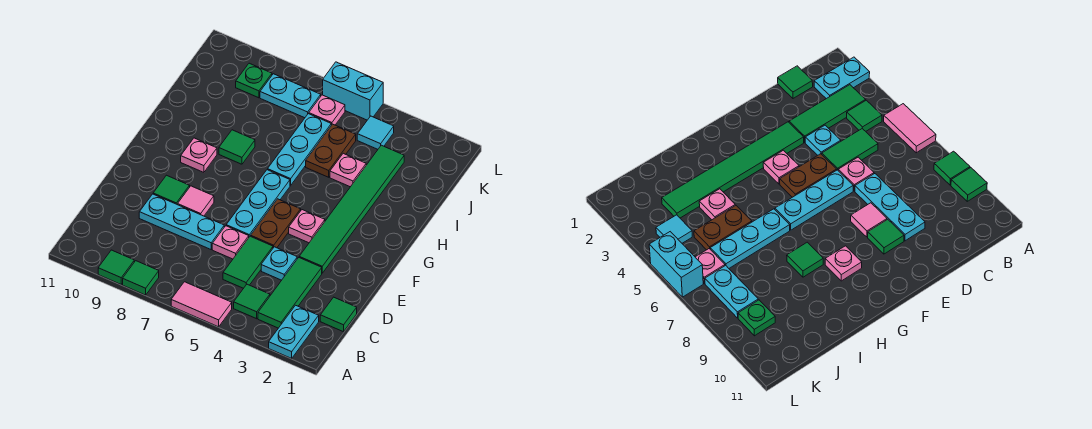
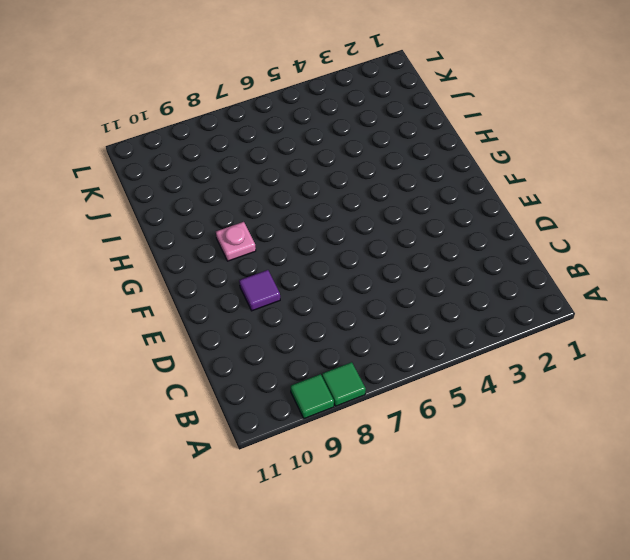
purple tile E9 level 1 -> green tile E9 level 1
none -> cyan plate A2:B2 level 1
none -> pink tile A5:A6 level 1
none -> green tile B3:D3 level 1

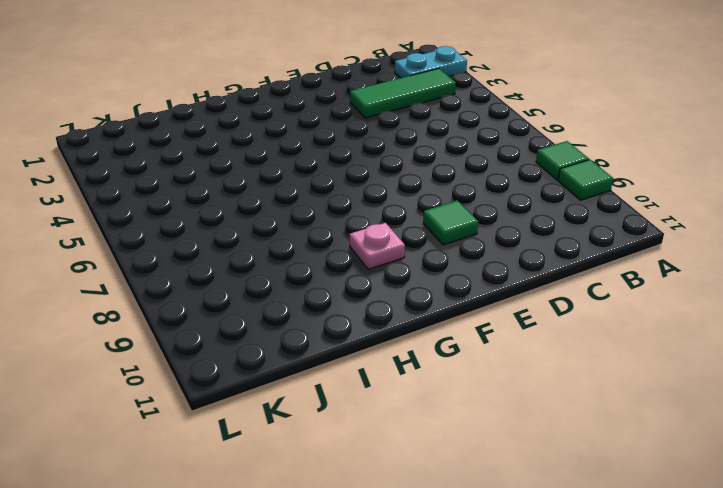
none -> pink tile A5:A6 level 1
none -> green tile B4 level 1
none -> green tile C1 level 1

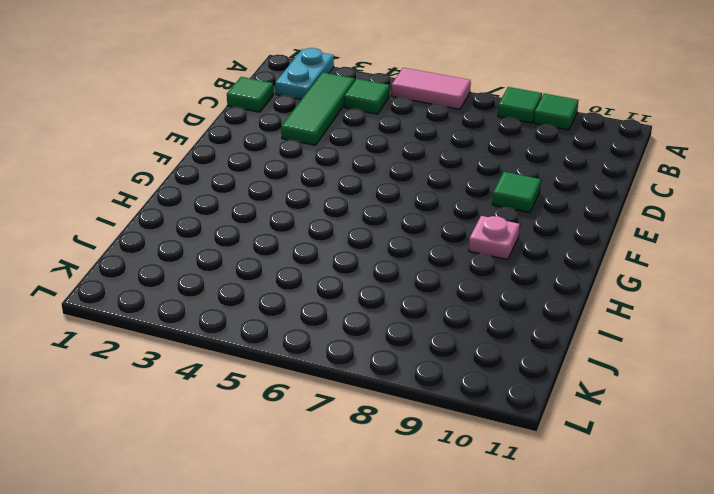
none -> green tile C5:D5 level 1
none -> cyan plate D4 level 1
none -> pink plate D6 level 1

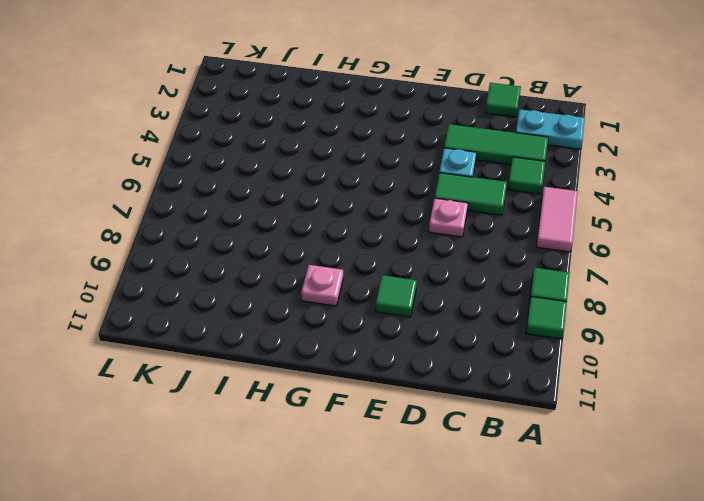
none -> cyan plate D7:D9 level 1
none -> green tile E3:J3 level 1
none -> brown plate E5:F5 level 1

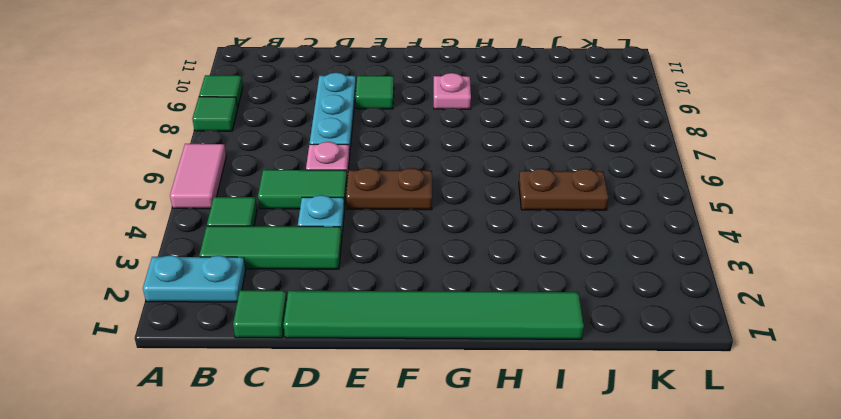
green tile D1:I1 level 1 -> green tile E3:J3 level 1
none -> cyan plate E6:G6 level 1
none -> pink tile E8 level 1
none -> pink plate F4 level 1

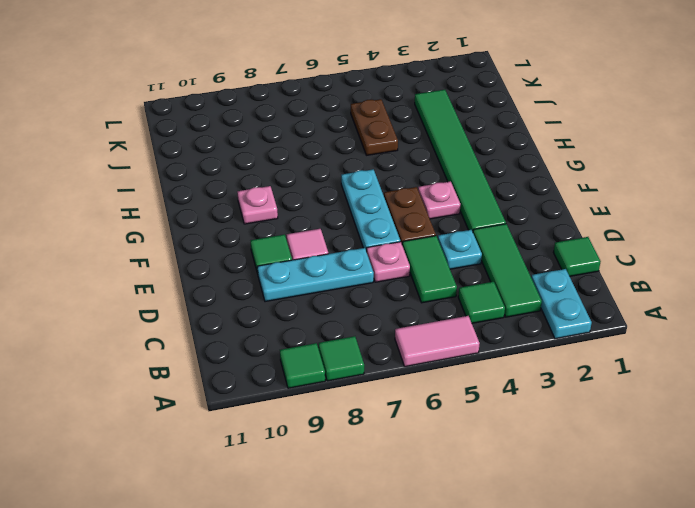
none -> cyan plate H6:J6 level 1
none -> green tile H8 level 1
none -> pink plate I4 level 1

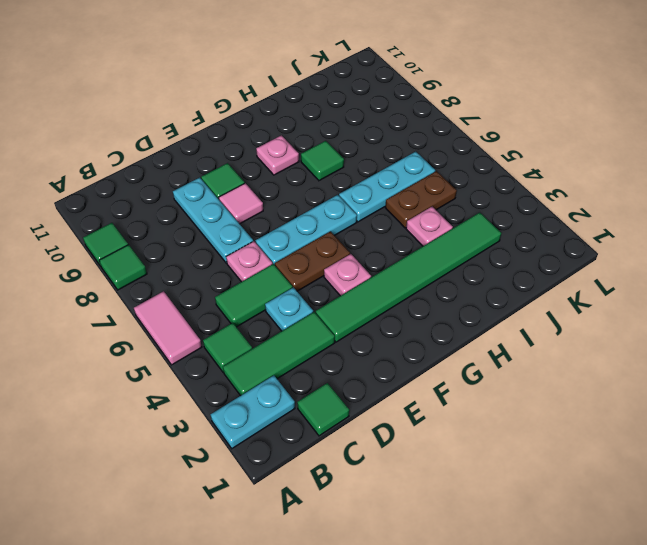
none -> cyan tile K4 level 1
none -> pink plate K6 level 1
none -> cyan plate K7:K8 level 1

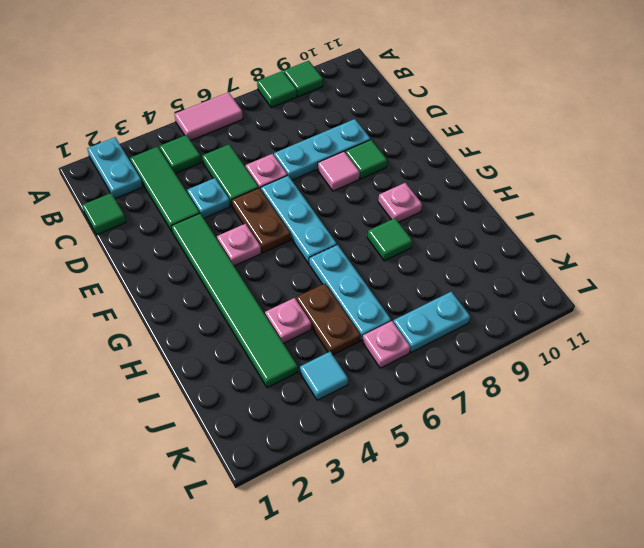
none -> green plate K9 level 1
none -> cyan brick L5:L6 level 1

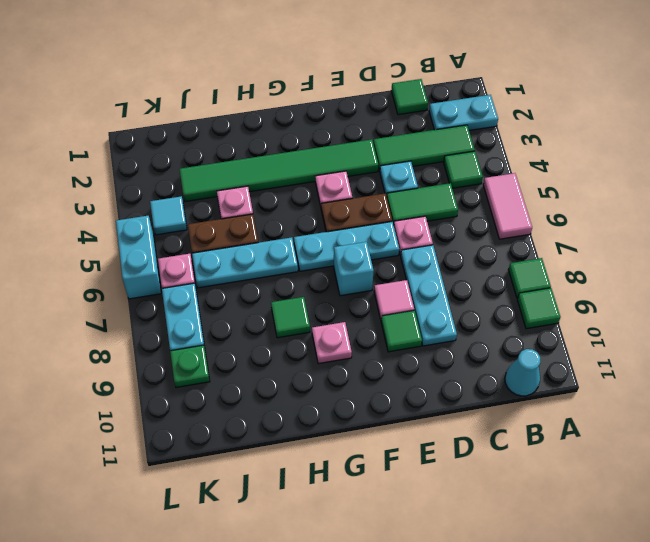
cyan cone B11 level 1 -> none
cyan brick F7 level 1 -> none

